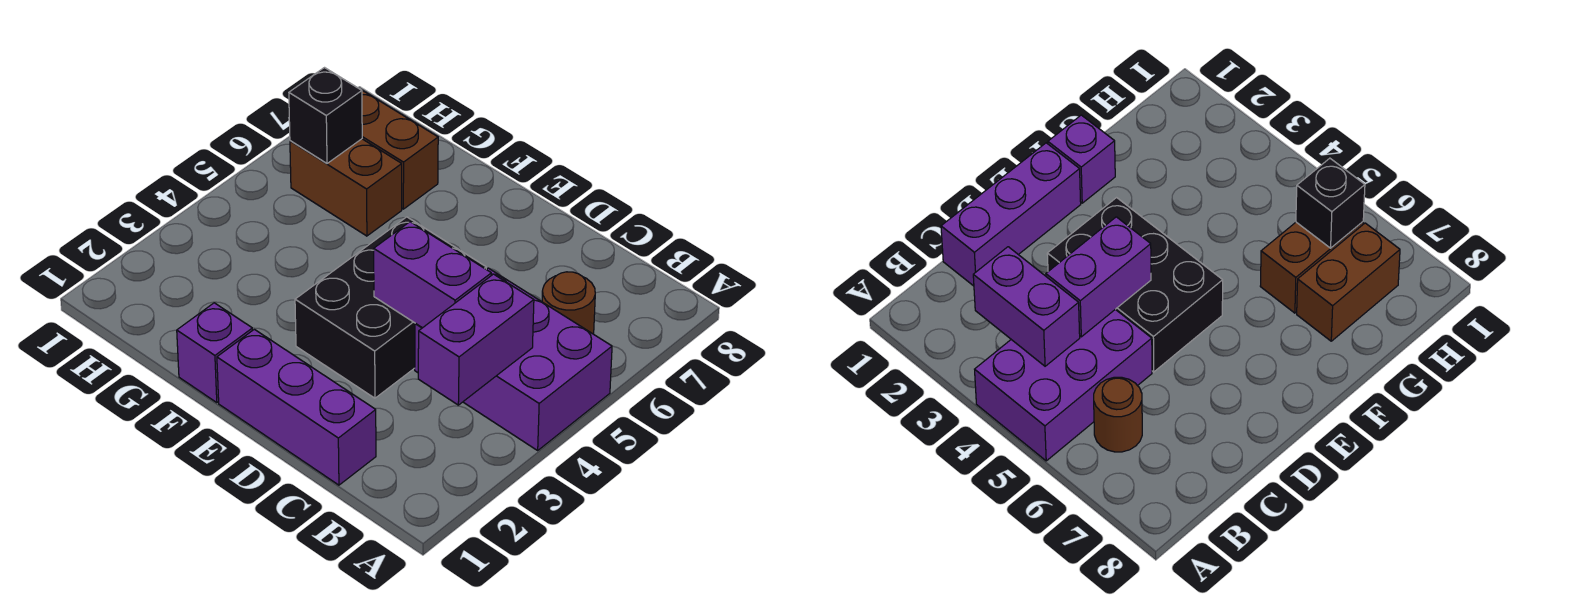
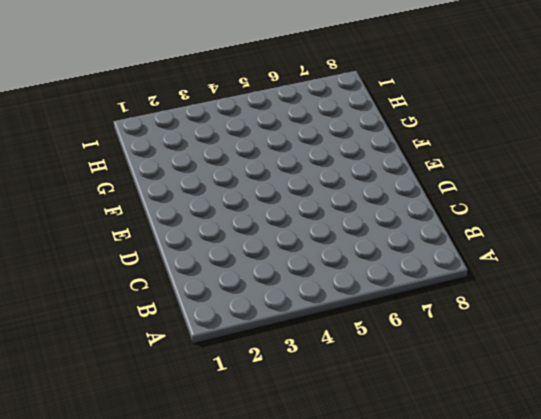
none -> purple brick A4:C5 level 1
none -> brown round brick B6 level 1

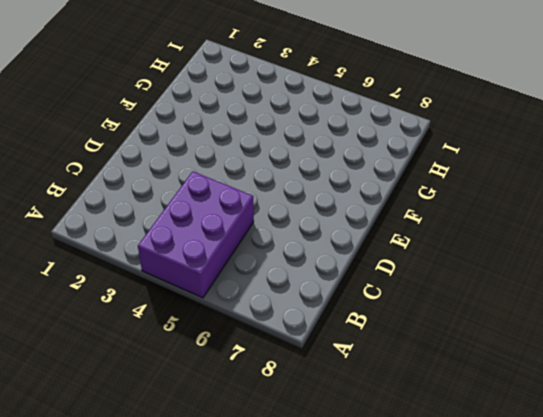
none -> brown round brick B6 level 1
none -> purple brick C1:E1 level 1

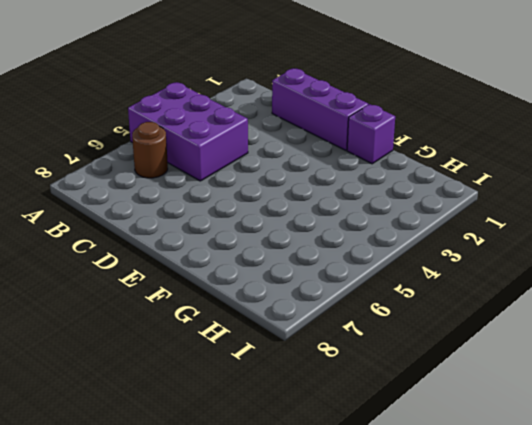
none -> black brick D3:E5 level 1
none -> brown brick G6:H6 level 1

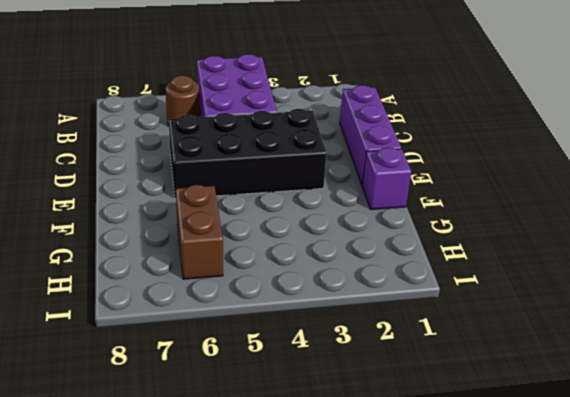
black brick D3:E6 level 1 -> black brick D3:E5 level 1
none -> brown brick G7:H7 level 1
none -> purple brick B3:B4 level 2

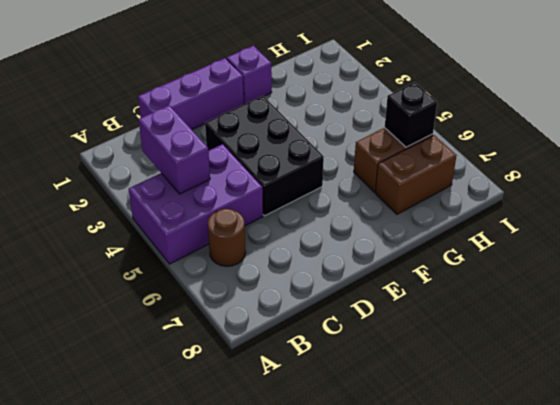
none -> purple brick C4:D4 level 2

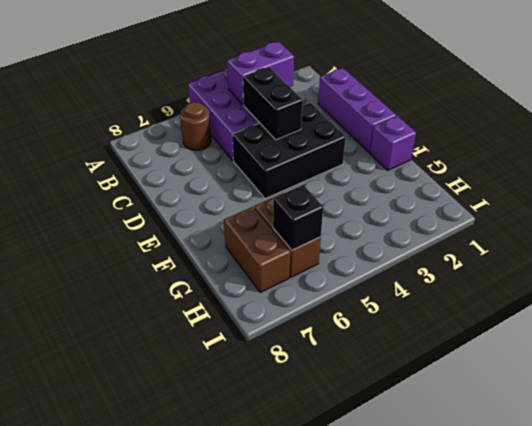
black brick C4:D4 level 2 -> purple brick C4:D4 level 2

